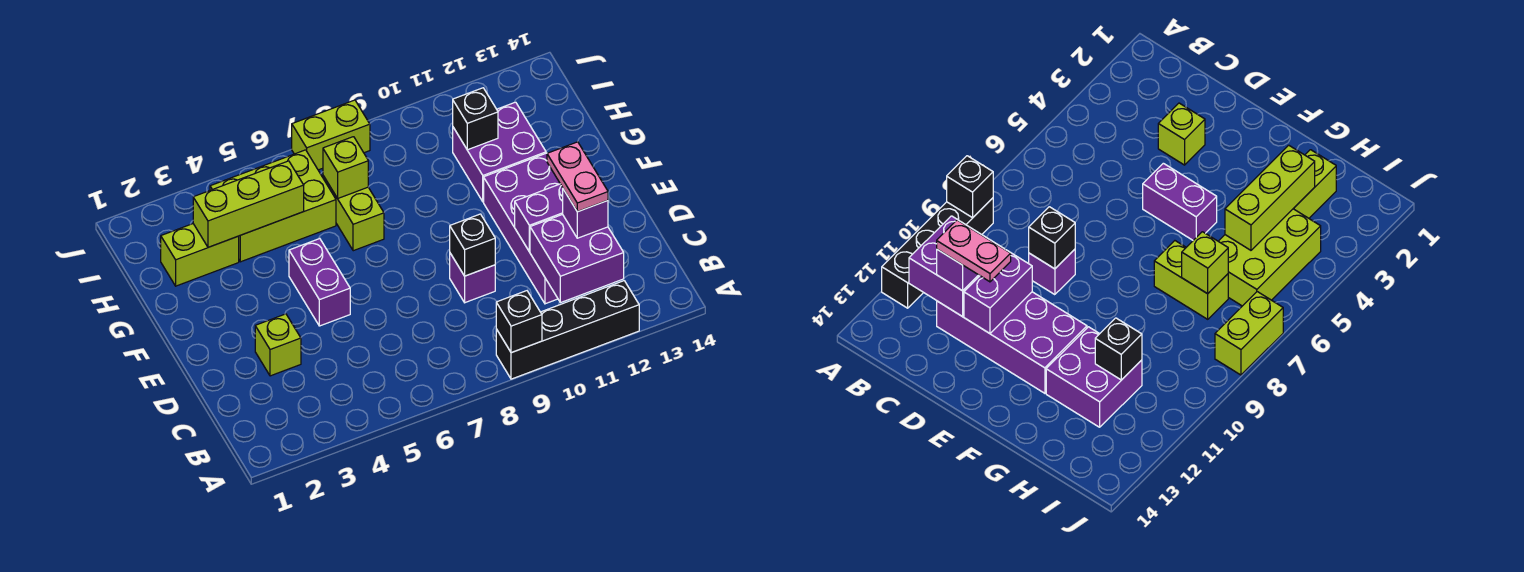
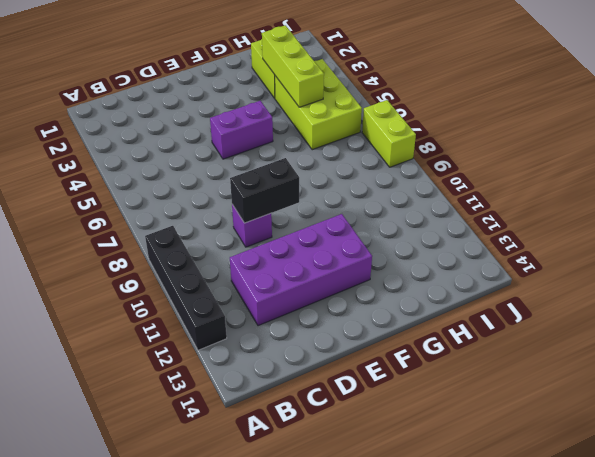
black brick D9:E9 level 2 -> black brick D9 level 2
none -> lime brick D3 level 1
none -> lime brick G7:H7 level 1
none -> purple brick G11:H12 level 1

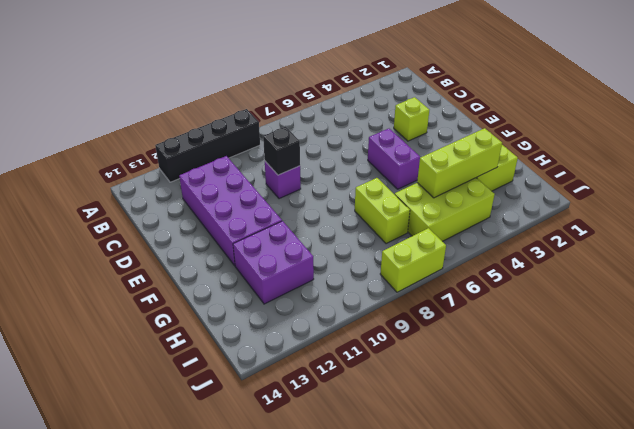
none -> black brick A9 level 2
none -> purple brick B11:C12 level 2
none -> purple brick D11:D12 level 2

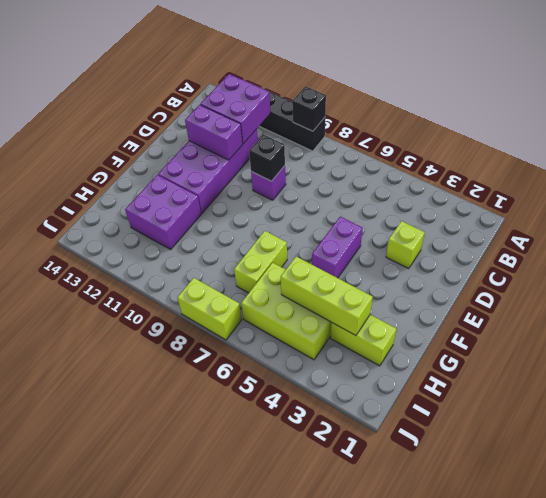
none -> lime brick H7 level 2
none -> black brick H11 level 2
none -> purple brick C12 level 3

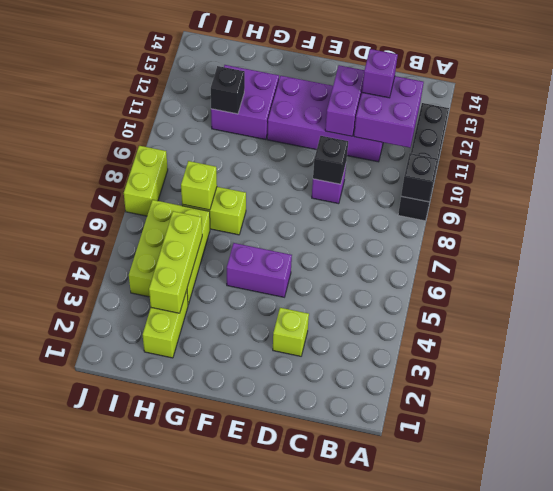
none -> pink plate C12:D12 level 4

